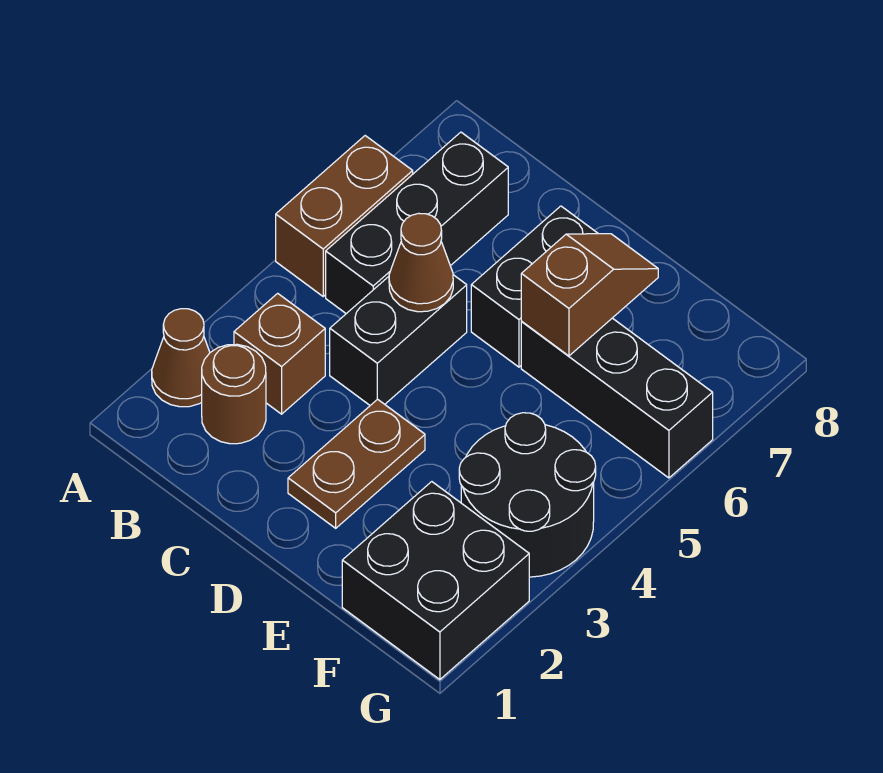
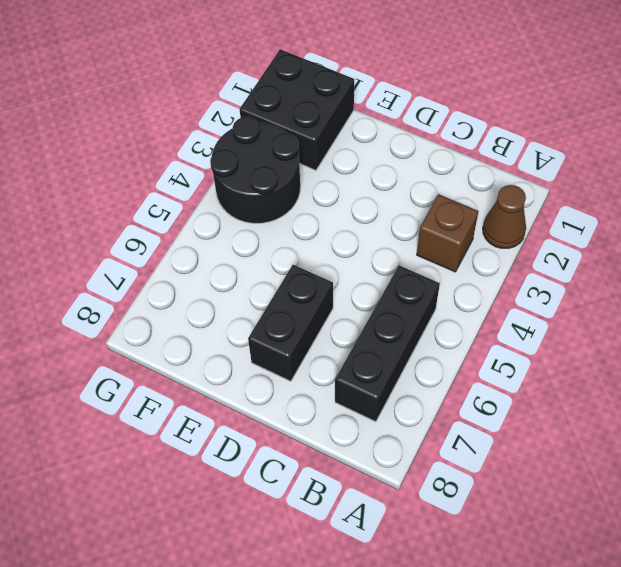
none -> brown brick A5:A6 level 1
none -> brown round brick B2 level 1
none -> black brick C4:C5 level 1

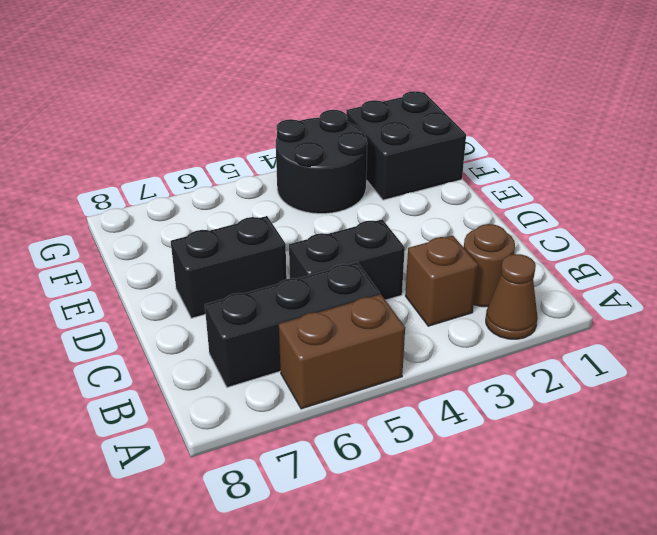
none -> brown plate D2:D3 level 1
none -> black brick E6:G6 level 1
none -> brown cone C5 level 2

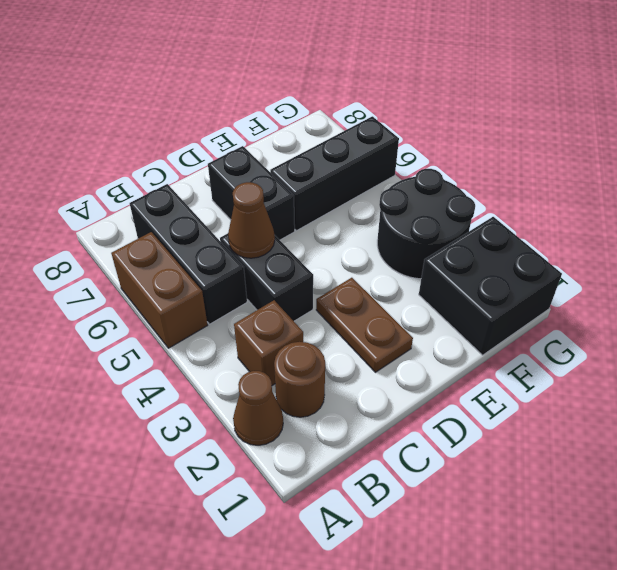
none -> brown slope E6:E7 level 2 top 6

